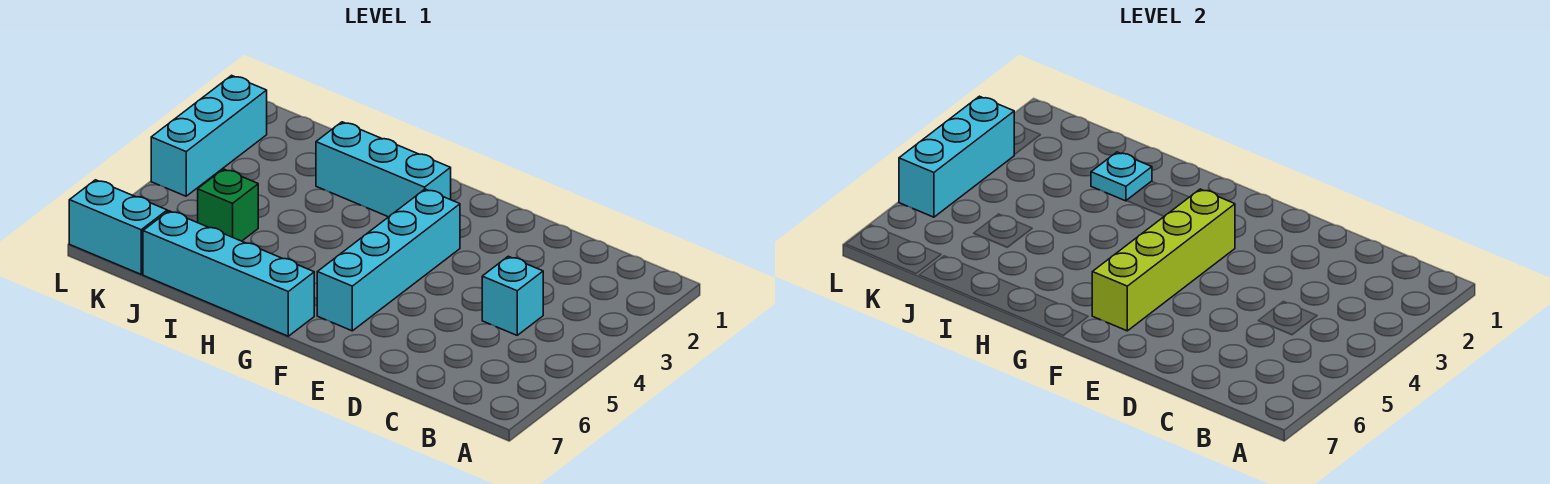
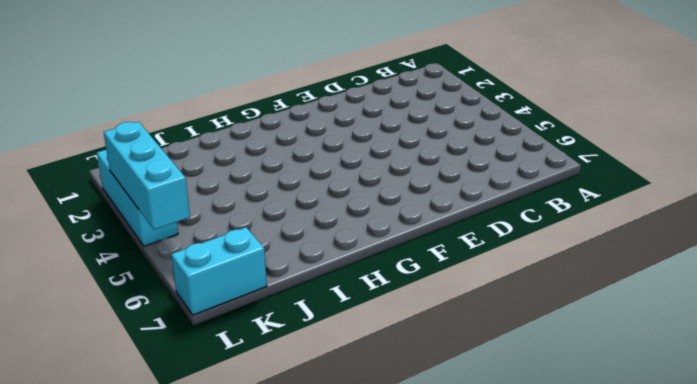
none -> cyan brick C4 level 1
none -> cyan brick F3:F6 level 1

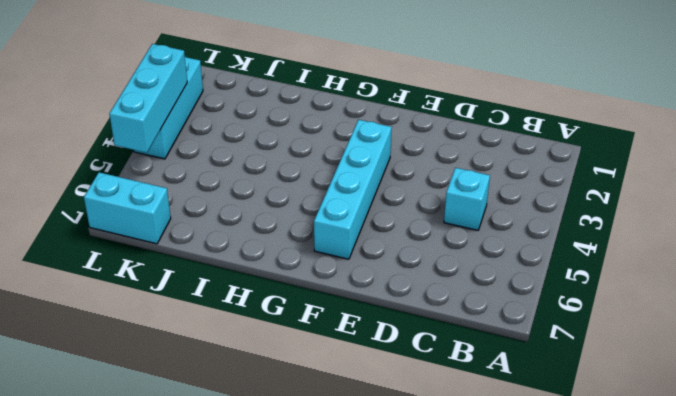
none -> cyan brick G2:I2 level 1
none -> cyan brick G7:J7 level 1

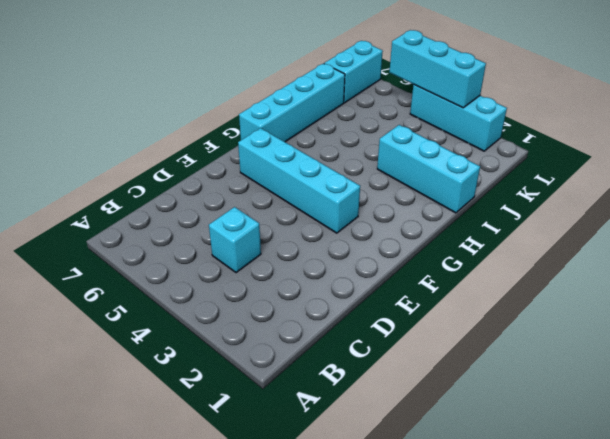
cyan brick I1:I3 level 1 -> cyan brick G2:I2 level 1
none -> green brick J5 level 1
none -> lime brick F3:F6 level 2

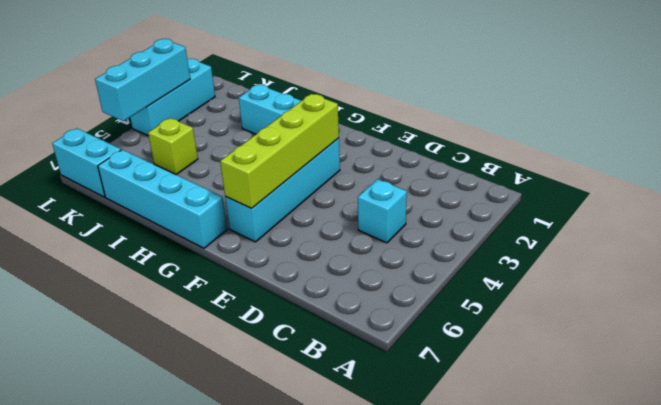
lime brick J5 level 1 -> green brick J5 level 1
none -> cyan plate I2 level 2

